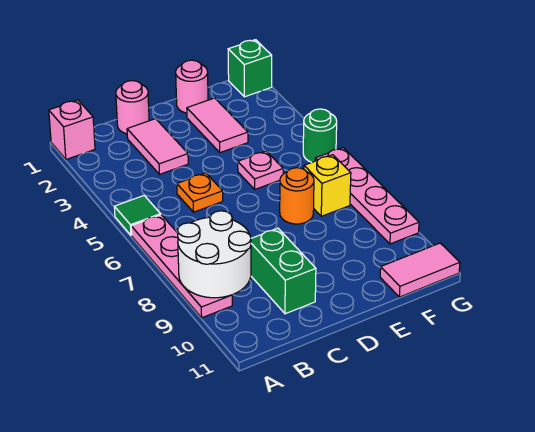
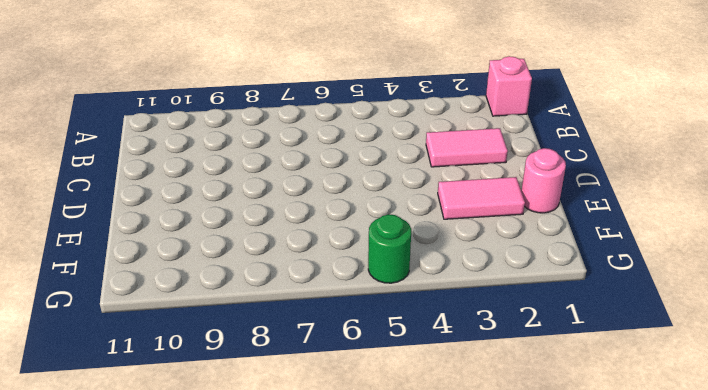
none -> green tile A5 level 1
none -> pink plate A6:A9 level 1
none -> pink round brick C1 level 1

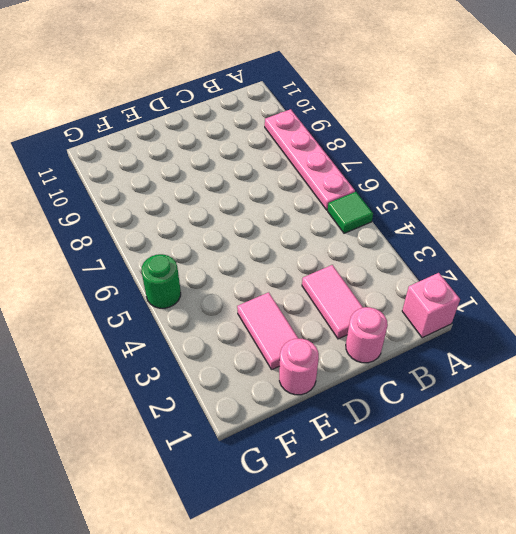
none -> orange plate C5 level 1
none -> green brick C9:C10 level 1
none -> pink plate E5 level 1

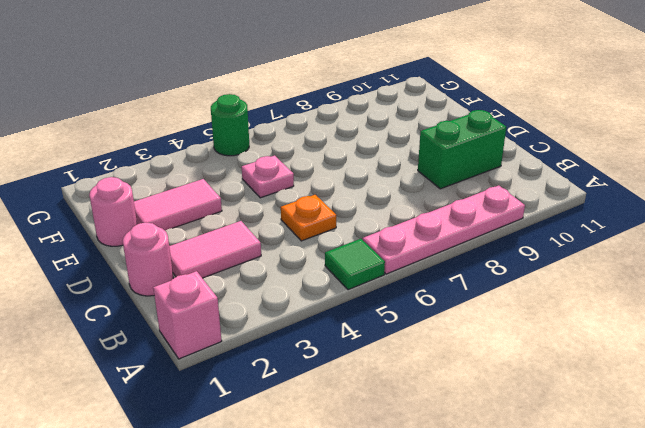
none -> orange round brick E7 level 1
none -> yellow brick F7 level 1
none -> pink tile F11:G11 level 1

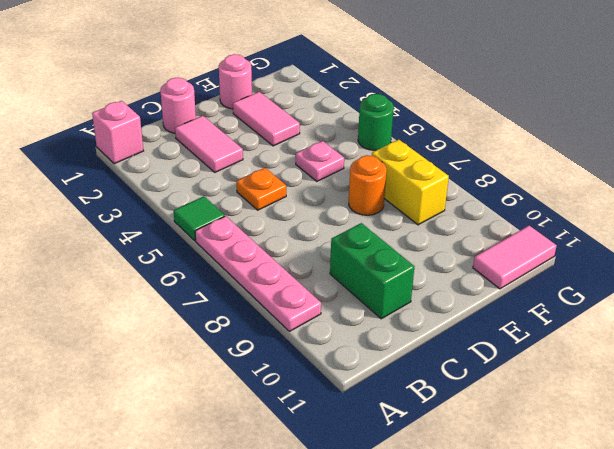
yellow brick F7:F8 level 1 -> yellow brick F7 level 1
none -> green brick G1 level 1
none -> pink plate G6:G9 level 1
none -> white round brick A8:B9 level 2

